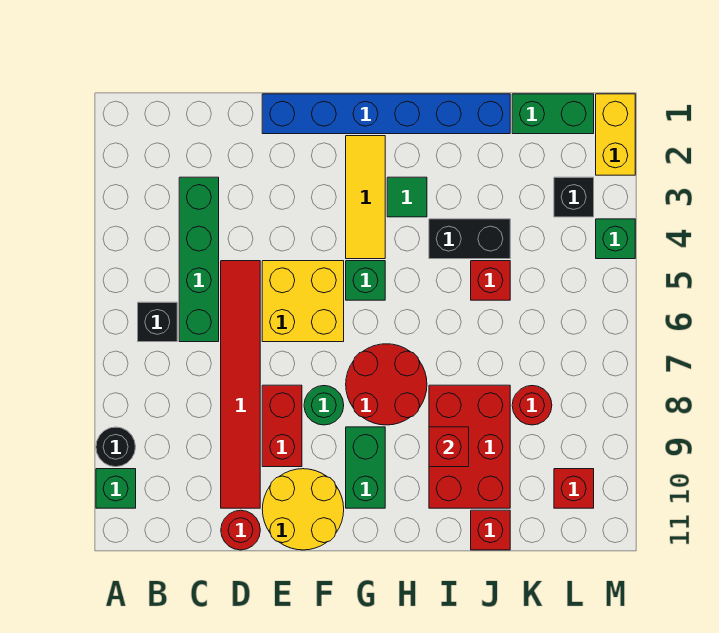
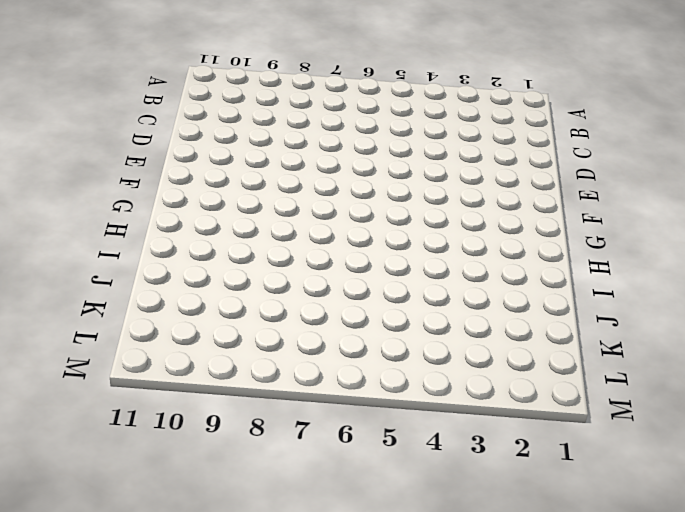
none -> black round brick A9 level 1
none -> green brick A10 level 1
none -> black brick B6 level 1

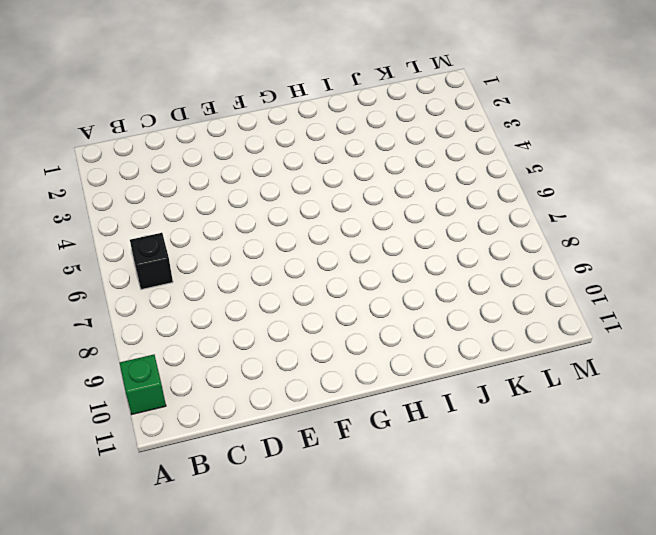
none -> black round brick A9 level 1
none -> green brick C3:C6 level 1
none -> red tile D5:D10 level 1

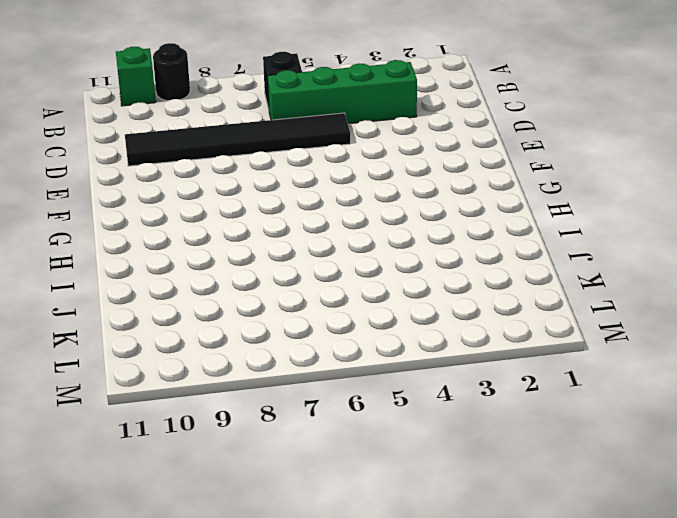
black tile D5:D10 level 1 -> red tile D5:D10 level 1
none -> red round brick D11 level 1
none -> blue brick E1:J1 level 1
none -> yellow brick E5:F6 level 1

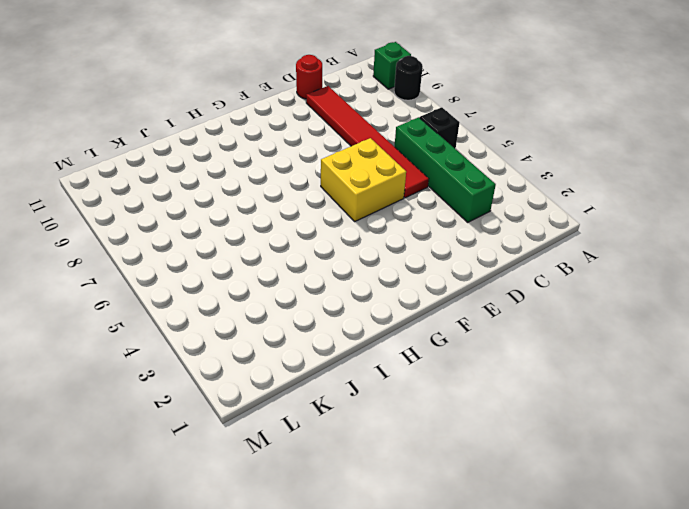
none -> blue brick E1:J1 level 1
none -> red brick E8:E9 level 1
none -> yellow round brick E10:F11 level 1

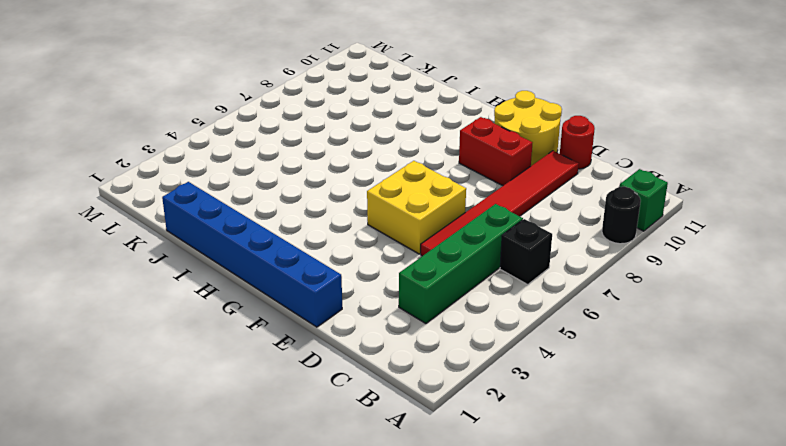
red brick E9:F9 level 1 -> red brick E8:E9 level 1
none -> green round brick F8 level 1
none -> yellow tile G2:G4 level 1
none -> green brick G5 level 1

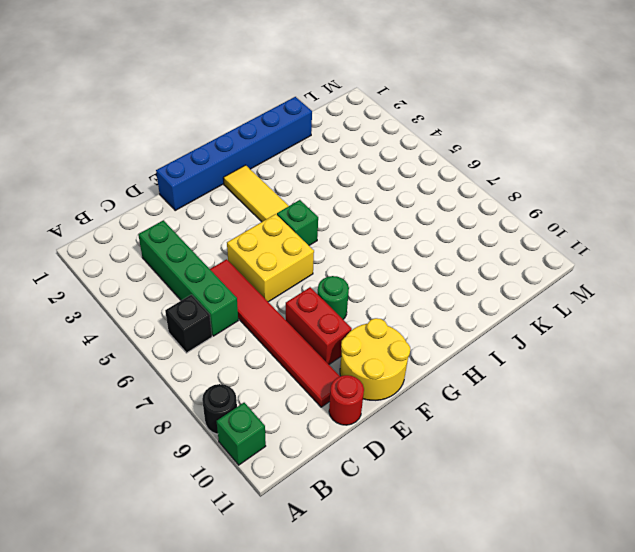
none -> red round brick G7:H8 level 1
none -> green brick G9:G10 level 1
none -> green tile H3 level 1

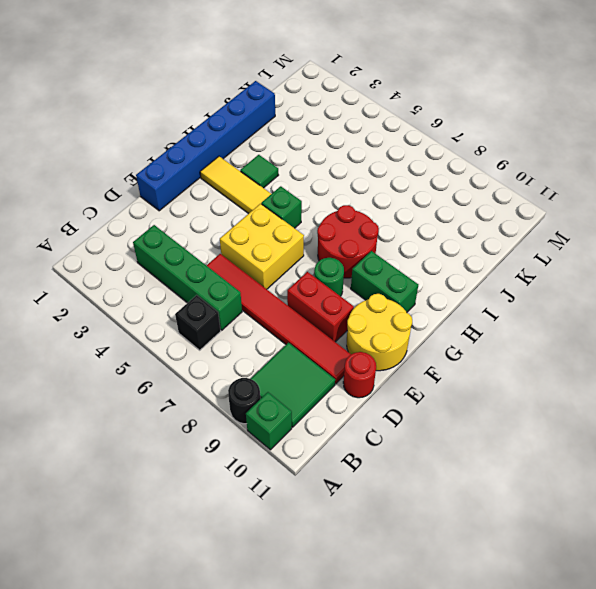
green tile B9:C10 level 1 -> none
none -> black brick I4:J4 level 1
none -> red brick I8:J10 level 1
none -> red brick J5 level 1

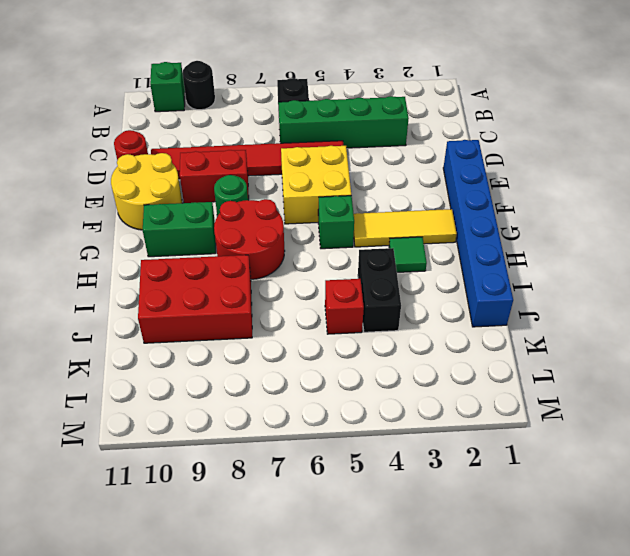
none -> red brick J11 level 1
none -> green brick K1:L1 level 1
none -> red round brick K8 level 1

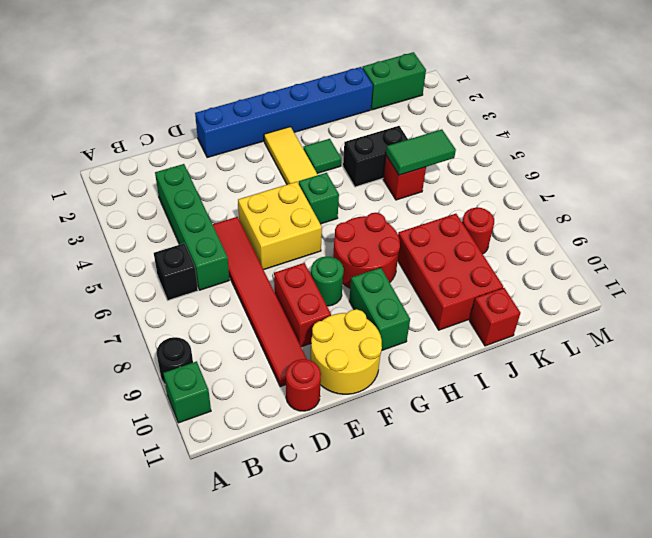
green tile J5:K5 level 2 -> none
none -> black brick L3 level 1
none -> red brick L10 level 1
none -> yellow brick M1:M2 level 1

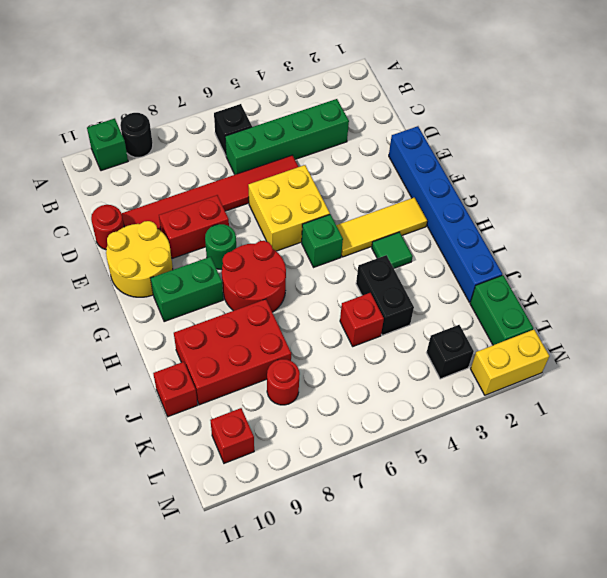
none -> green brick M4 level 1
none -> red brick I9 level 2

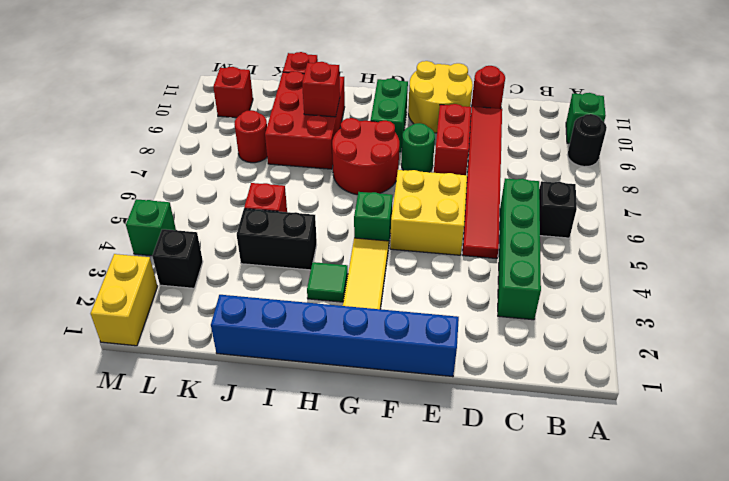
none -> green brick K1:L1 level 1

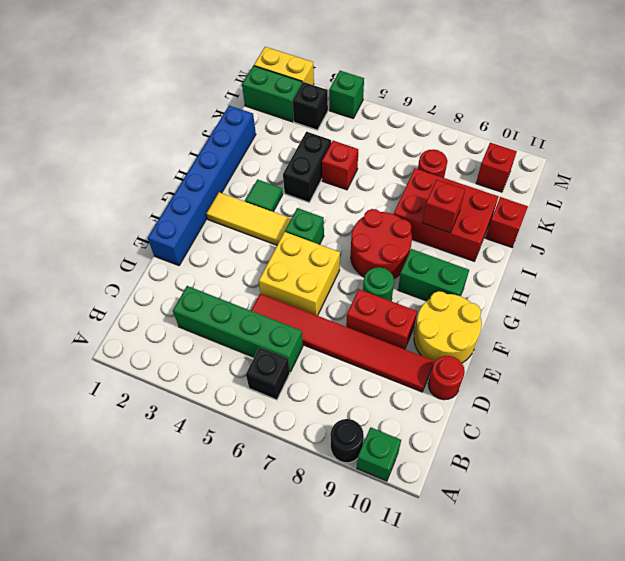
green brick L1:L2 level 1 -> green brick K1:L1 level 1

